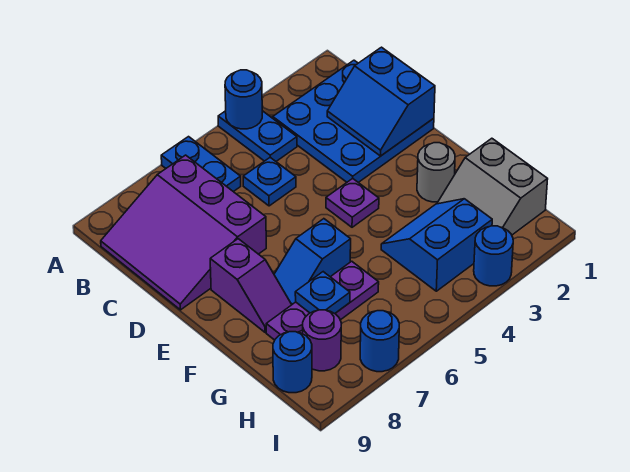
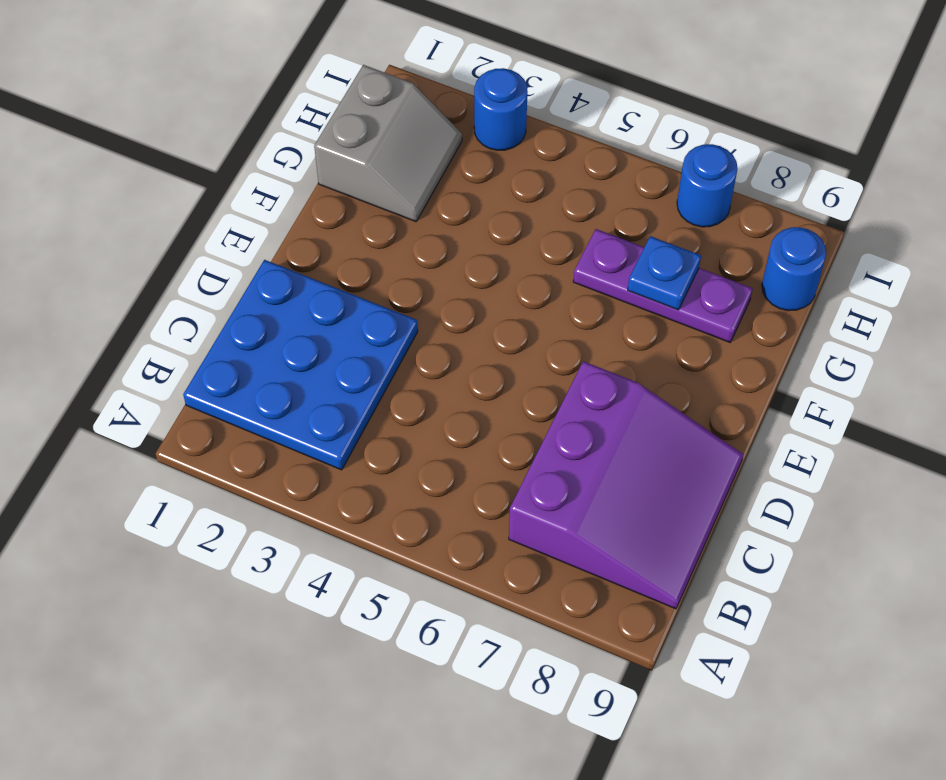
none -> blue plate A4:B4 level 1
none -> blue plate A6:B6 level 1
none -> blue plate C5 level 1

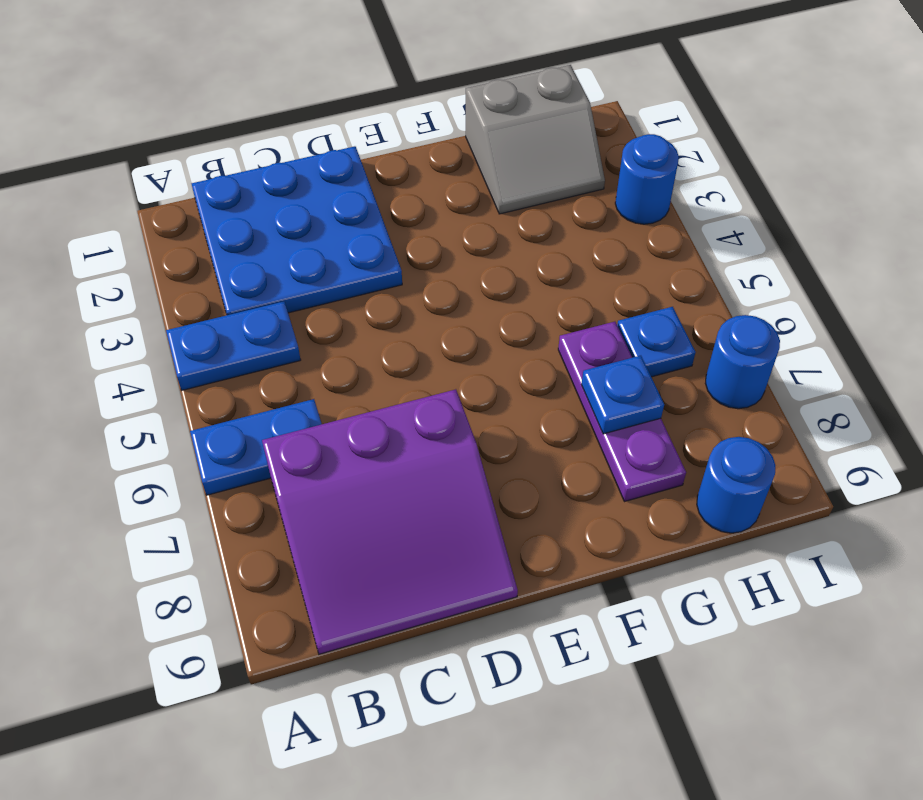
blue plate H6 level 1 -> blue plate C5 level 1
none -> purple plate E4 level 1
none -> purple slope E8:F8 level 1 top E
none -> grey round brick F2 level 1

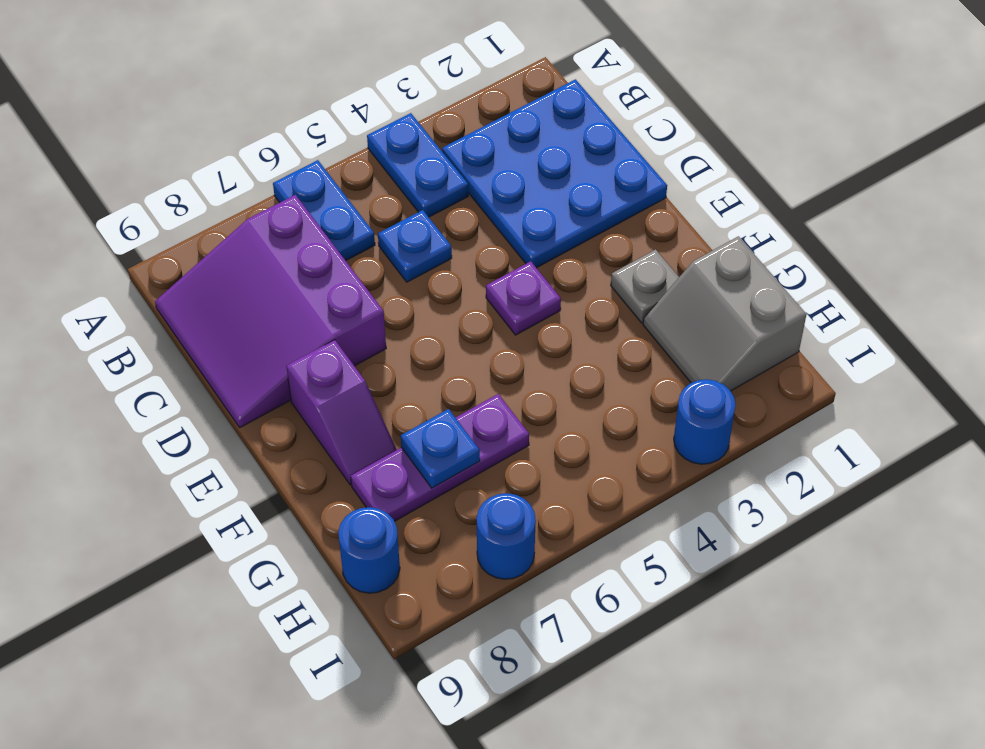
grey plate F2 level 1 -> grey round brick F2 level 1
none -> blue slope F6:F7 level 1 top 6
none -> blue slope G3:H4 level 1 top H
none -> purple round brick H8 level 1

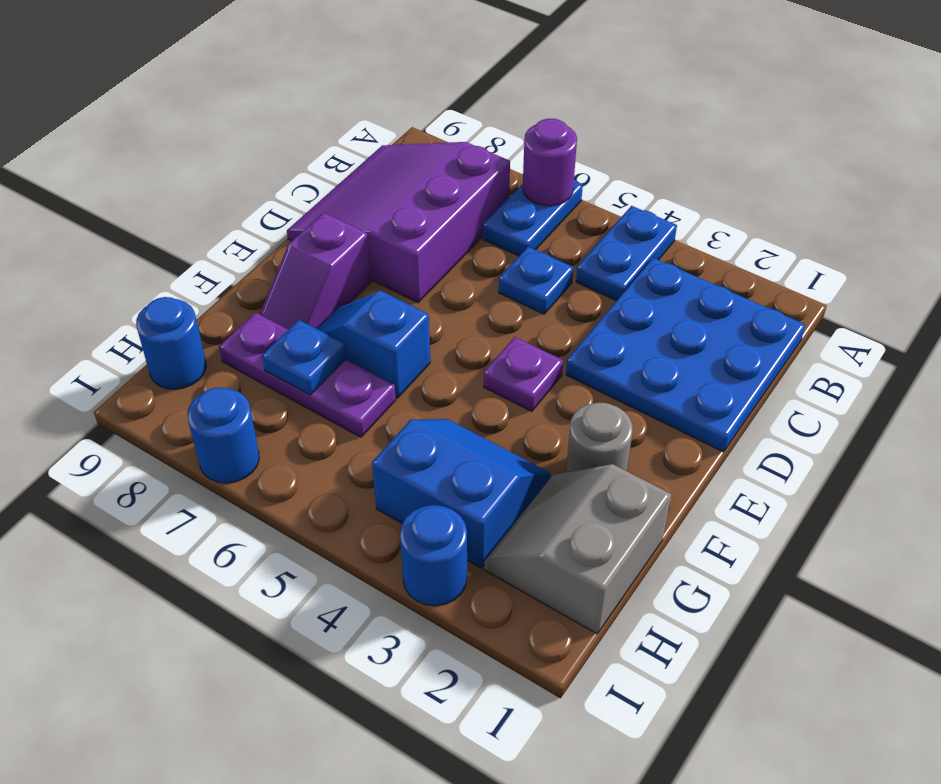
purple round brick A6 level 2 -> purple round brick H8 level 1
none -> blue round brick A4 level 2
none -> blue slope C1:D2 level 2 top 1

